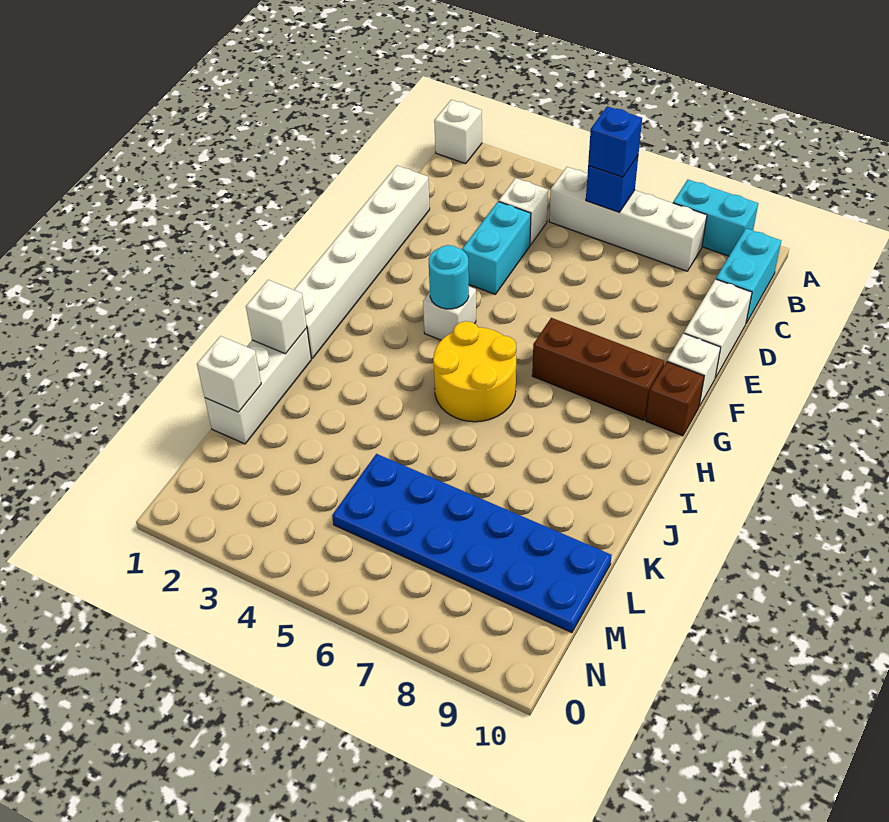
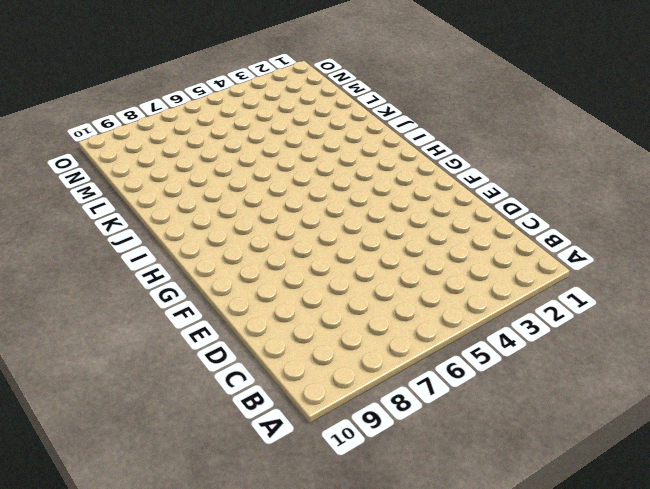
none -> white brick A1 level 1
none -> cyan brick A8:A9 level 1
none -> white brick B5:B8 level 1

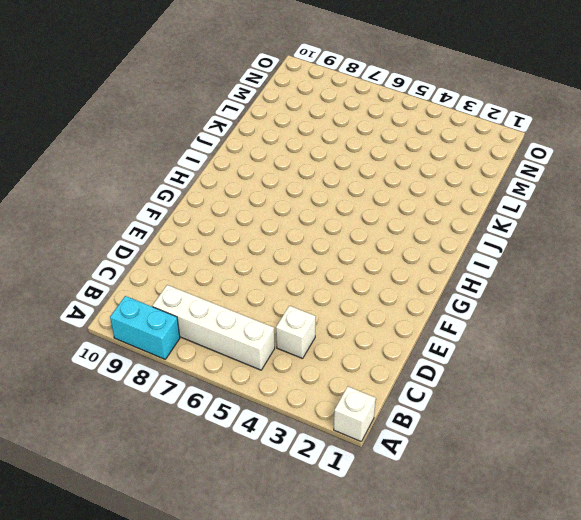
none -> cyan brick B10:C10 level 1
none -> white brick D1:I1 level 1
none -> cyan brick D4:E4 level 1

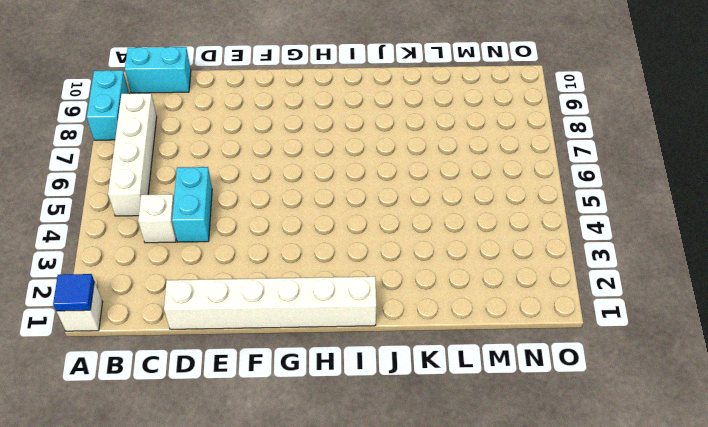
blue tile A1 level 2 -> none
cyan brick D4:D5 level 1 -> cyan brick D4:E4 level 1
none -> white brick D10:E10 level 1
none -> white brick F10 level 1
none -> white brick G4 level 1

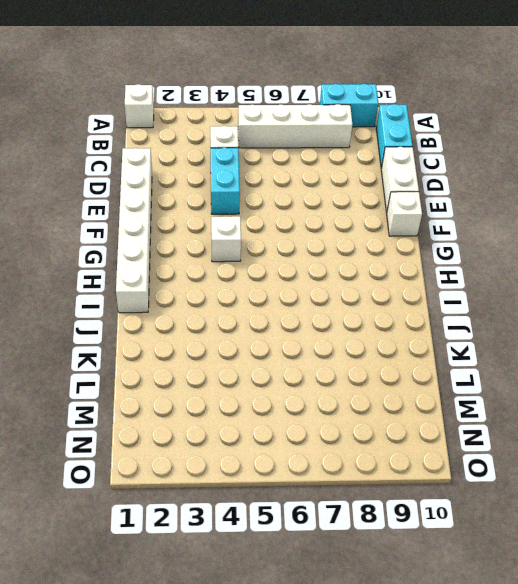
none -> brown brick G7:G9 level 1
none -> brown brick G10 level 1
none -> yellow round brick H5:I6 level 1

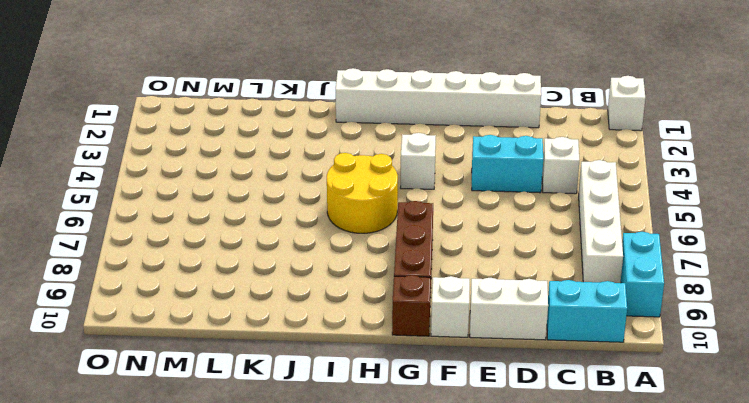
none -> white brick J1:L1 level 1
none -> blue plate L5:M10 level 1
none -> blue brick B6 level 2

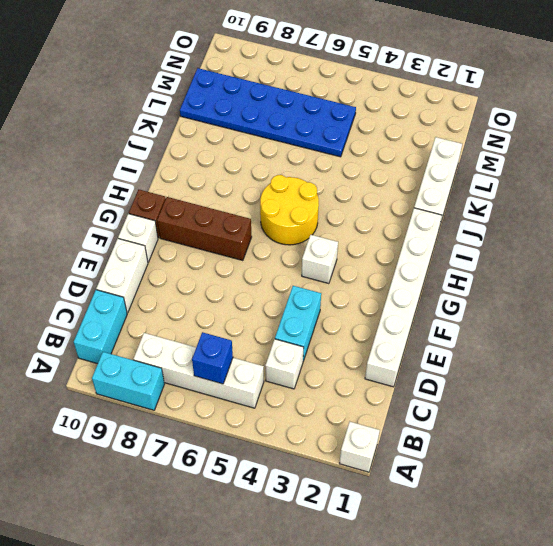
none -> cyan round brick G4 level 2
none -> white brick J1 level 2
none -> white brick L1 level 2

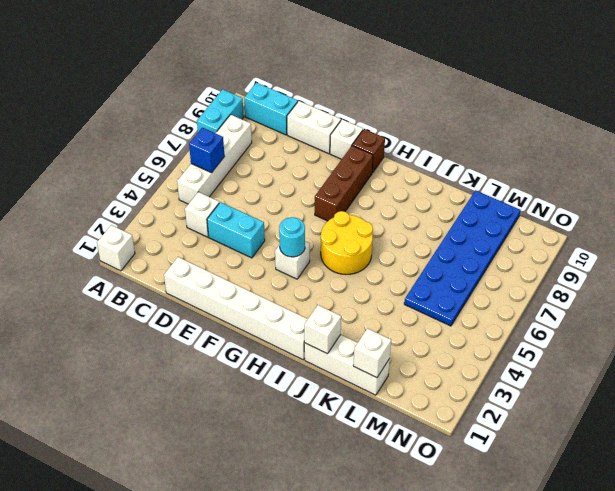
none -> blue brick B6 level 3

